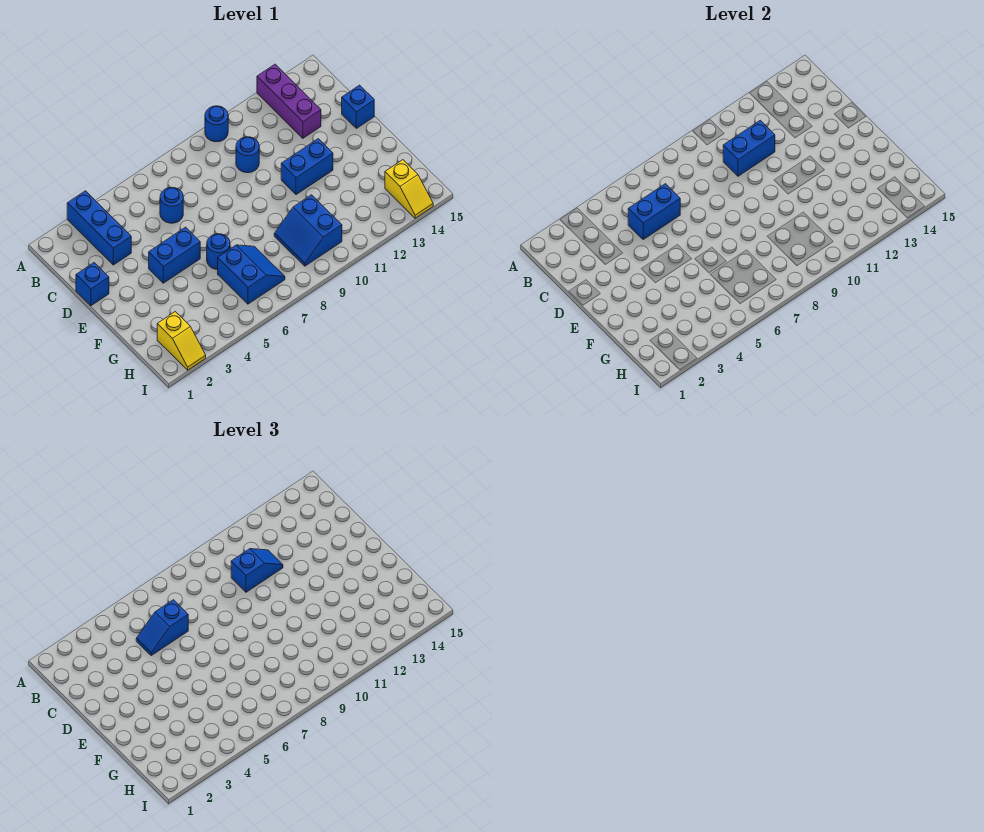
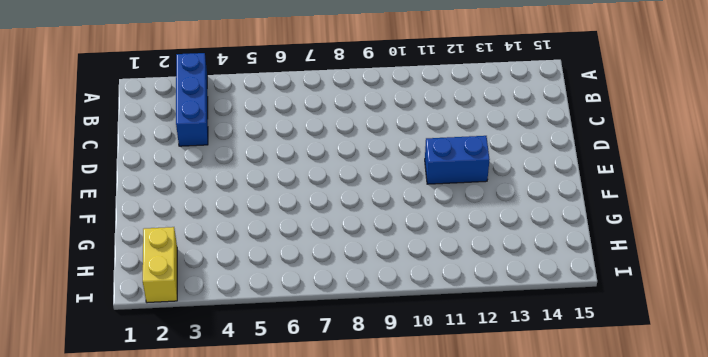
yellow brick H2:I2 level 1 -> yellow slope H2:I2 level 1 top H
none -> blue round brick A10 level 1
none -> purple brick A13:C13 level 1
none -> blue round brick C6 level 1

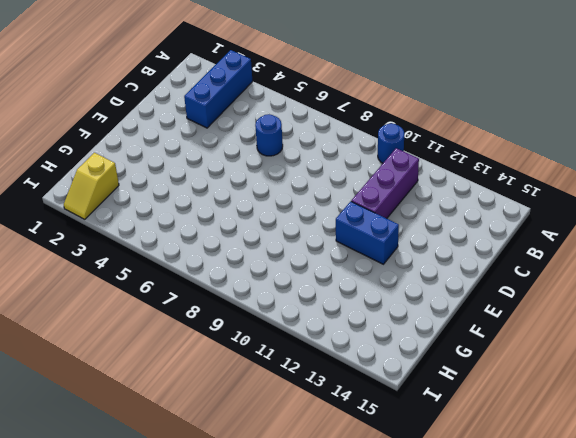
purple brick B11:D11 level 1 -> purple brick A13:C13 level 1
none -> blue round brick C10 level 1
none -> blue brick D1 level 1
none -> blue brick D15 level 1

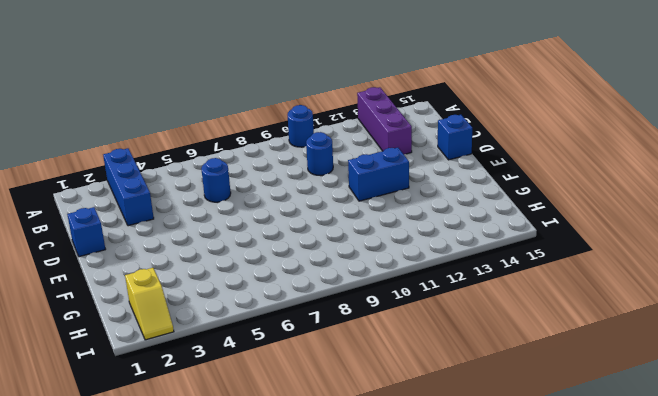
none -> blue brick E4:E5 level 1
none -> blue round brick F6 level 1
none -> blue slope G6:H7 level 1 top 6

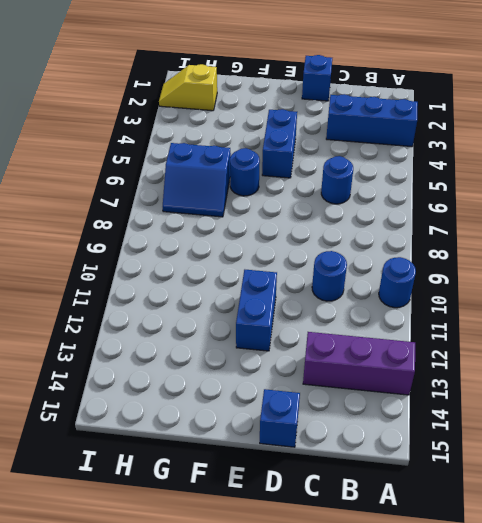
none -> blue slope G9:H10 level 1 top 10
none -> yellow slope H14:I14 level 1 top H
none -> blue brick C5:C6 level 2

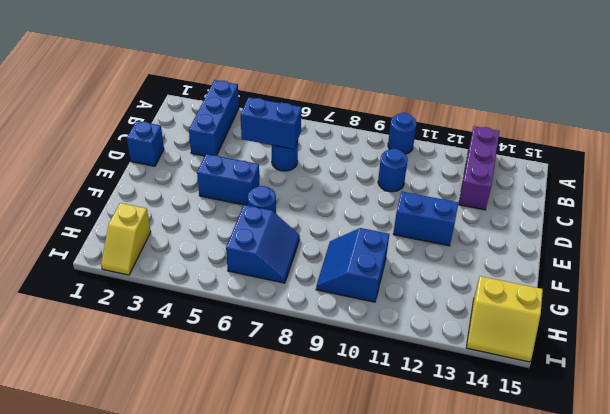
yellow slope H14:I15 level 1 top H -> yellow slope H14:I14 level 1 top H
none -> blue brick D15 level 1
none -> blue brick C10:C11 level 2
none -> blue slope C5:C6 level 3 top 6

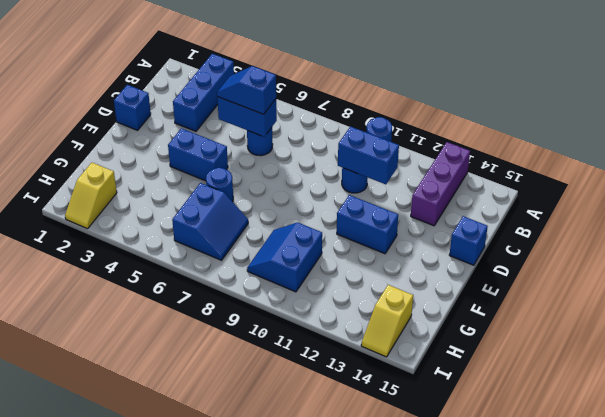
none -> blue slope C10:C11 level 3 top 10

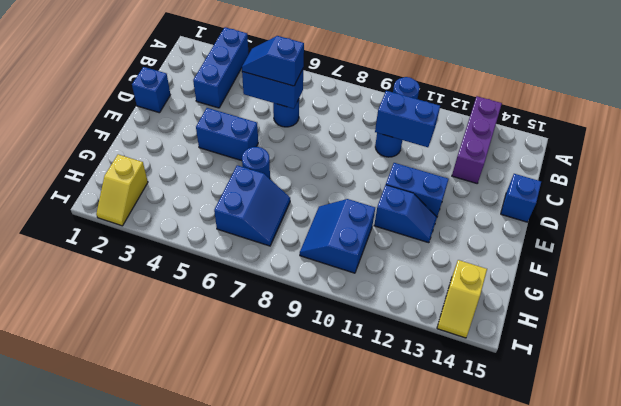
blue slope F11:F12 level 1 top 11 -> blue slope C10:C11 level 3 top 10

